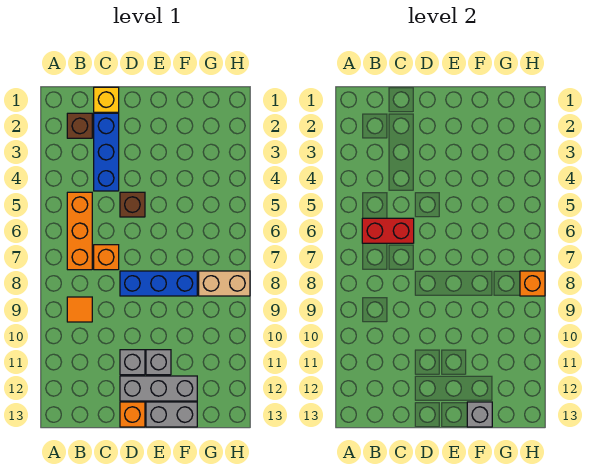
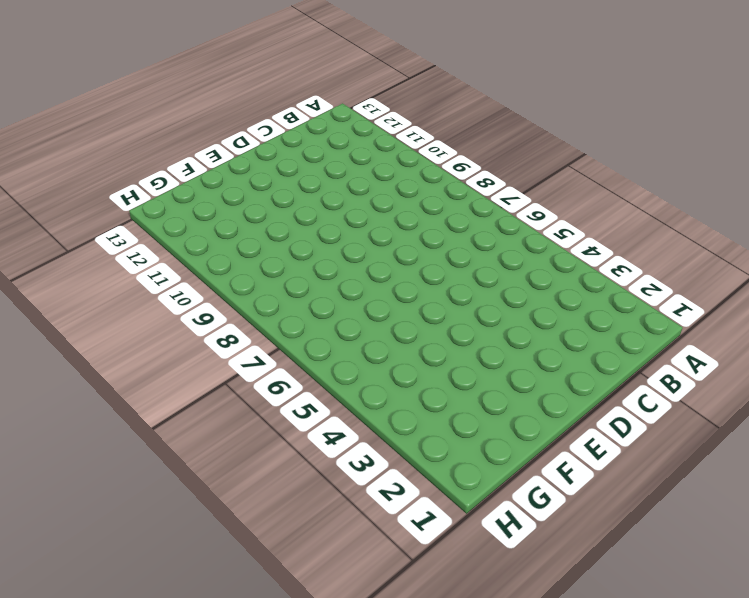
none -> brown brick B2 level 1
none -> orange brick B5:B7 level 1
none -> orange tile B9 level 1

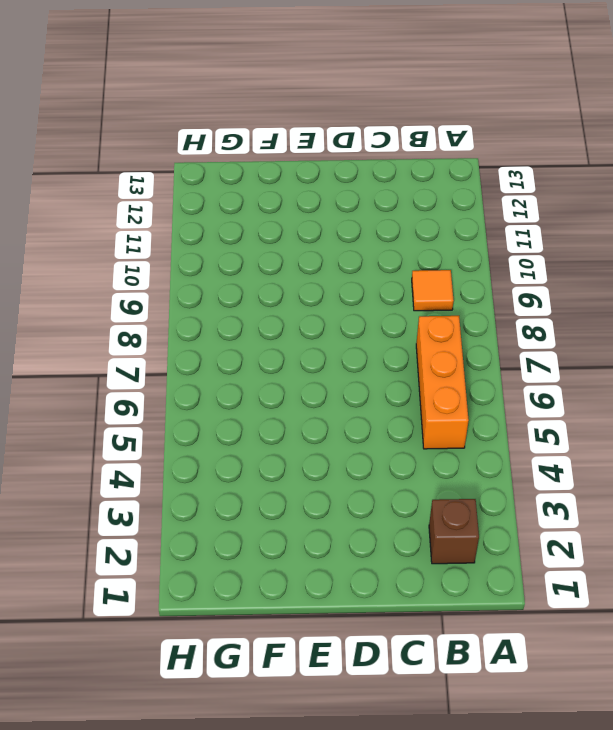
none -> yellow brick C1 level 1
none -> blue brick C2:C4 level 1
none -> orange brick C7 level 1

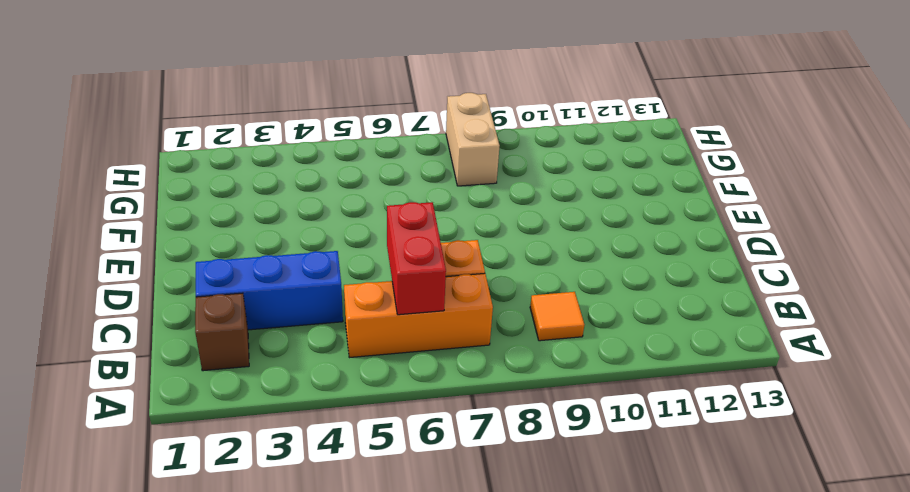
none -> yellow brick C1 level 1
none -> brown brick D5 level 1
none -> blue brick D8:F8 level 1

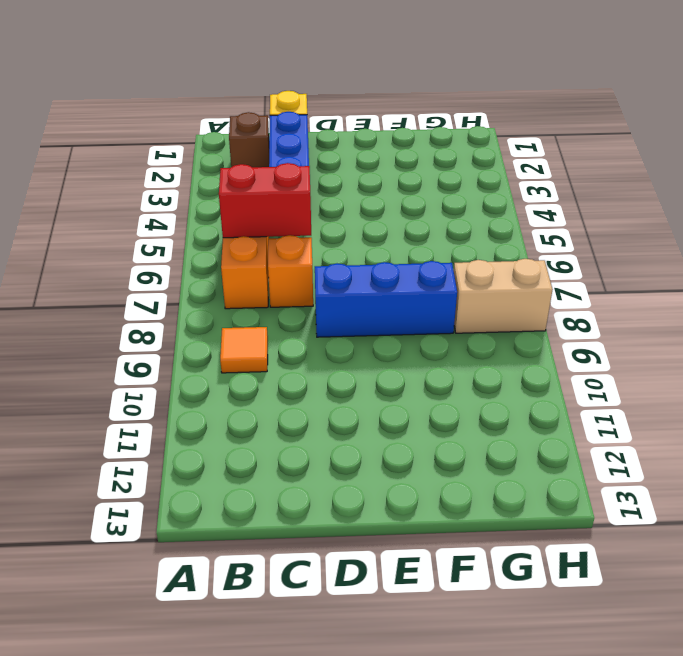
none -> brown brick D5 level 1
none -> grey brick D11 level 1
none -> grey brick D12:F12 level 1

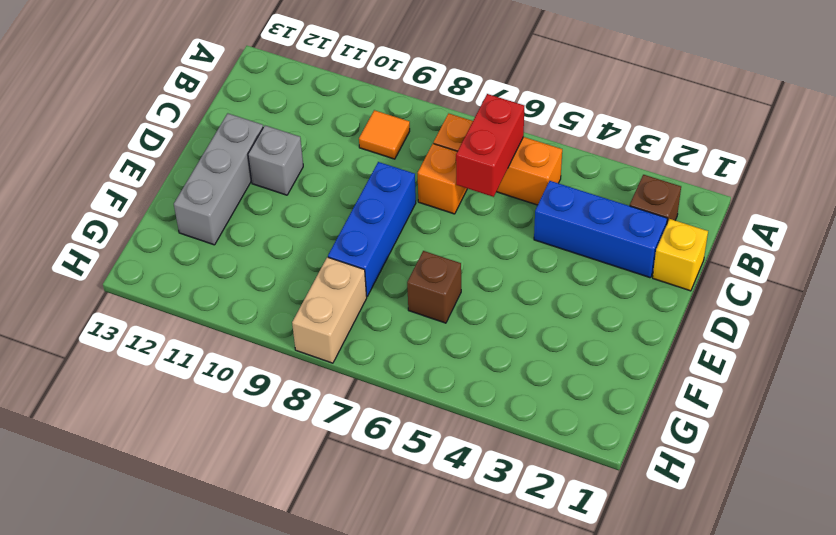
brown brick F6 level 1 -> brown brick D5 level 1
none -> orange brick D13 level 1
none -> grey brick E11 level 1
none -> grey brick E13:F13 level 1

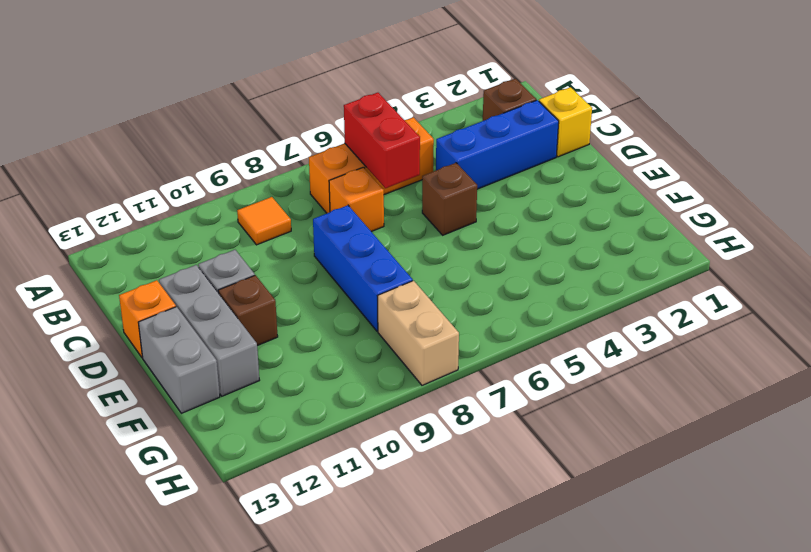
brown brick E11 level 1 -> grey brick E11 level 1
none -> grey brick F13 level 2
none -> orange brick H8 level 2

